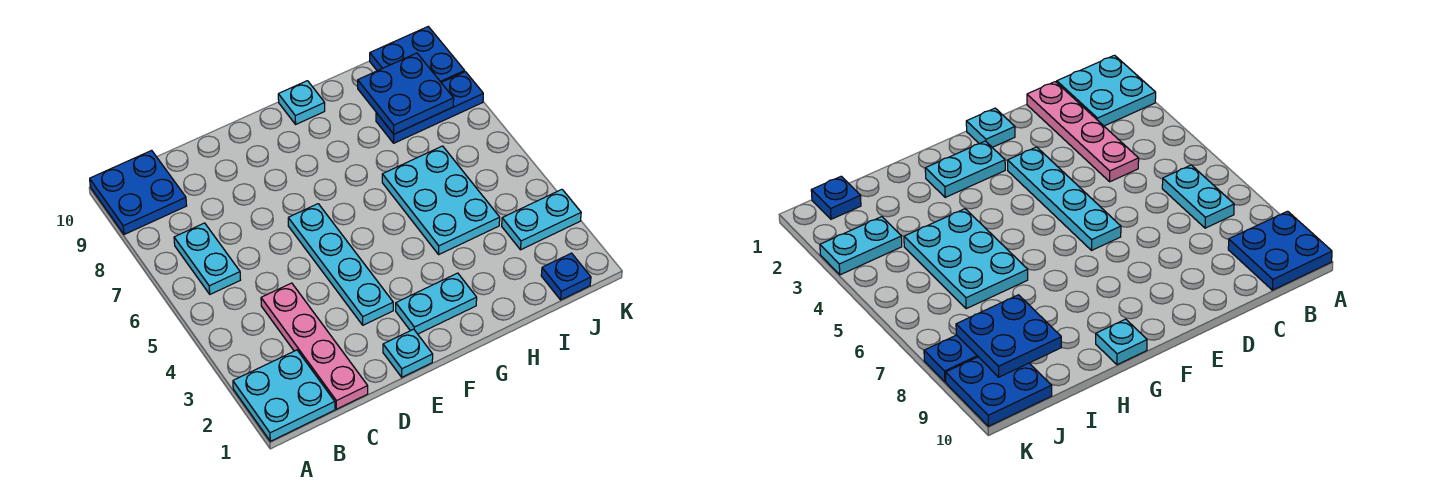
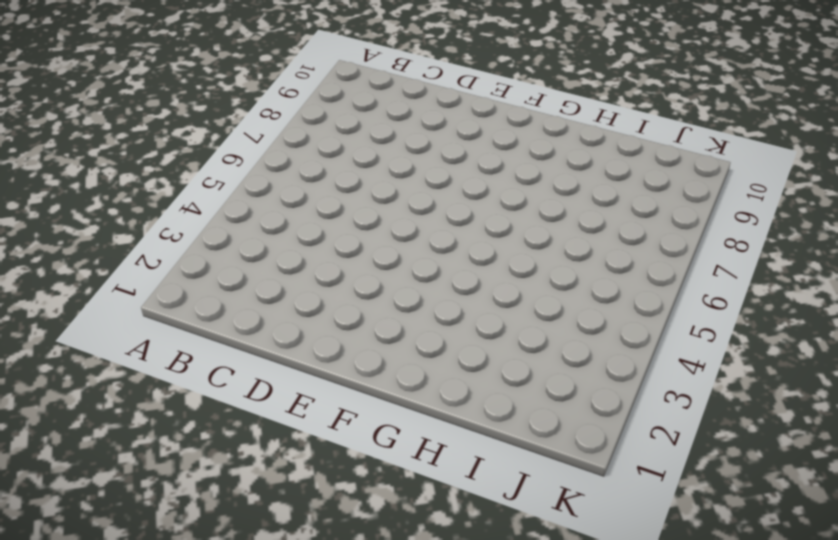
none -> cyan plate A1:B2 level 1
none -> blue plate A9:B10 level 1
none -> cyan plate B6:B7 level 1

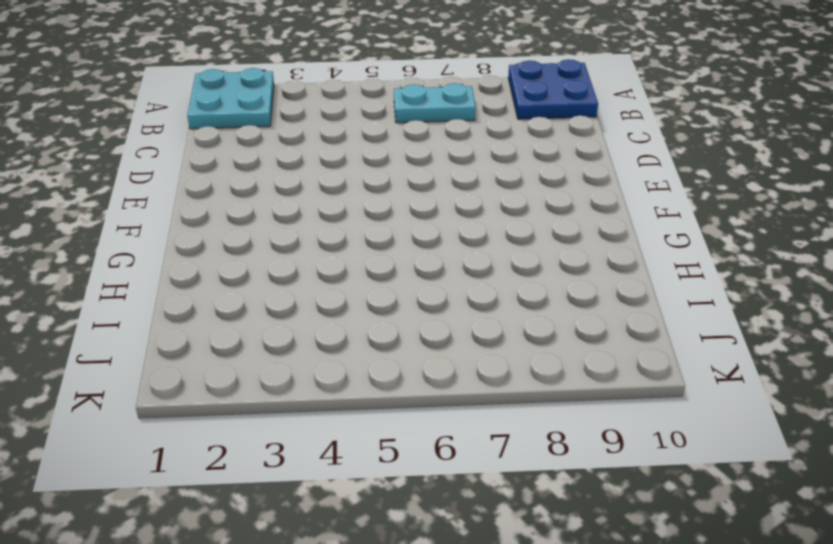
none -> pink plate C1:C4 level 1
none -> cyan plate E1 level 1
none -> cyan plate E3:E6 level 1

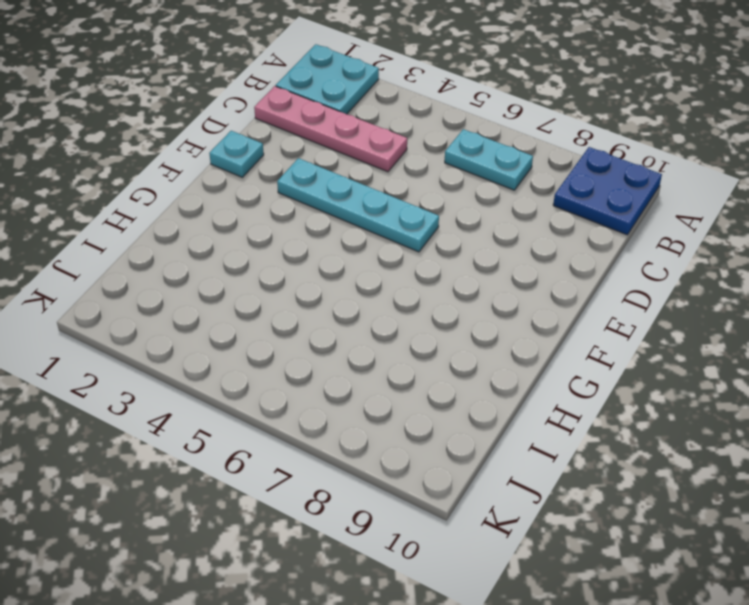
none -> cyan plate F2:G2 level 1
none -> cyan plate G10 level 1
none -> cyan plate H4:I6 level 1

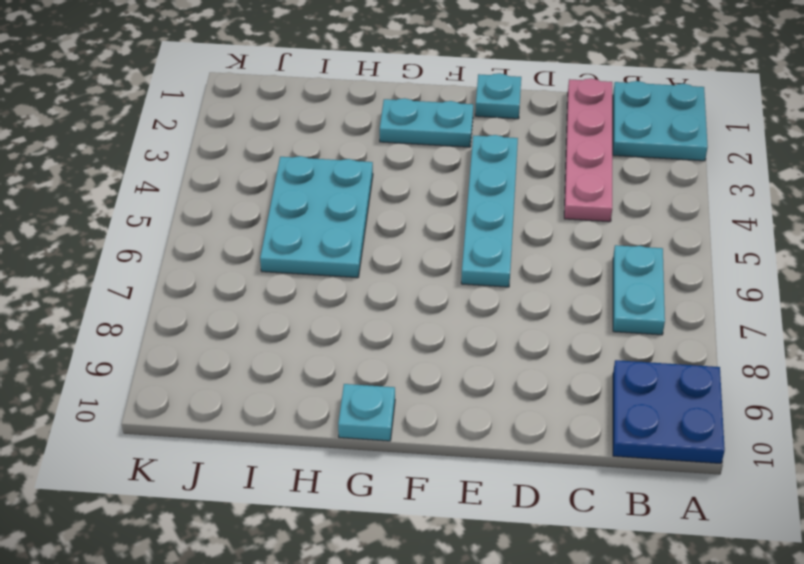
none -> blue plate I8:K8 level 1
none -> blue plate J1 level 1
none -> cyan plate J3:K3 level 1

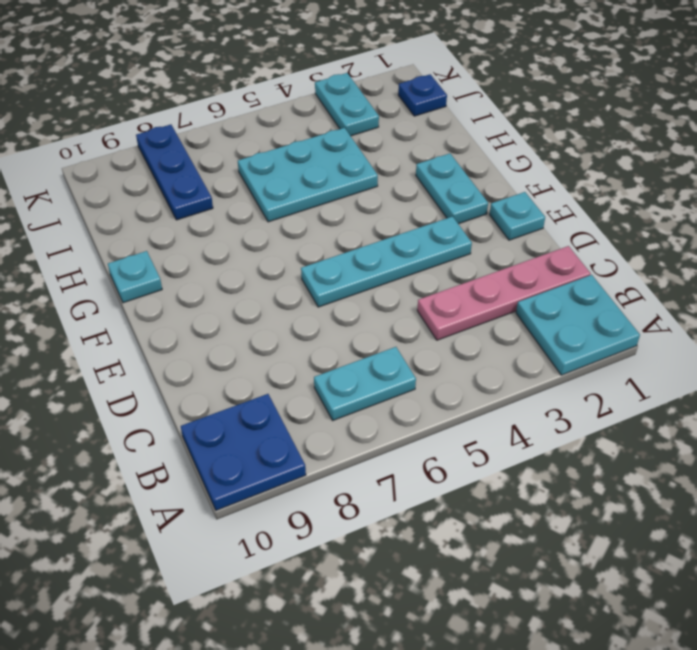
none -> blue plate J9:K10 level 1
none -> blue plate I8:J9 level 2

